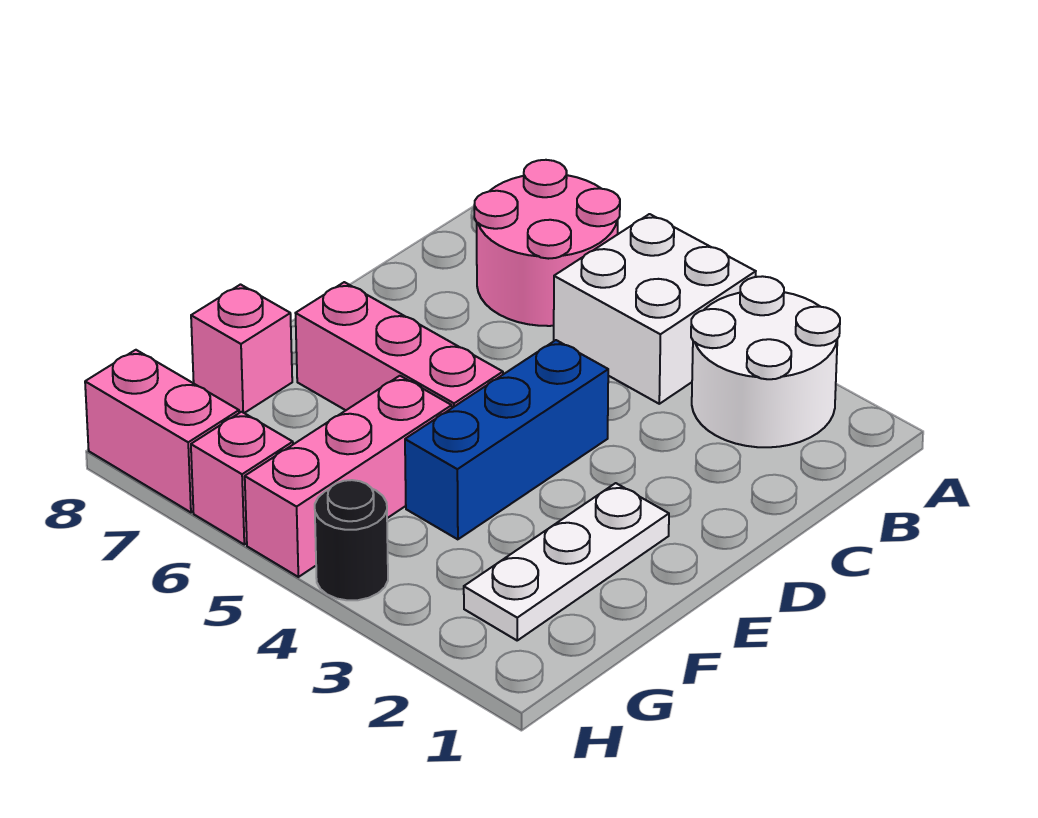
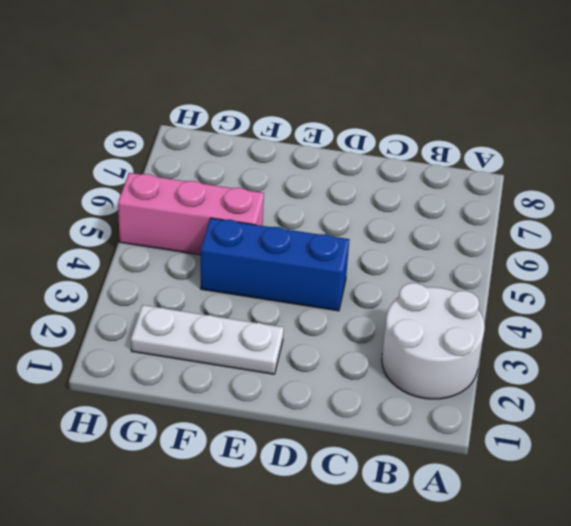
none -> white brick A4:B5 level 1
none -> pink round brick A6:B7 level 1

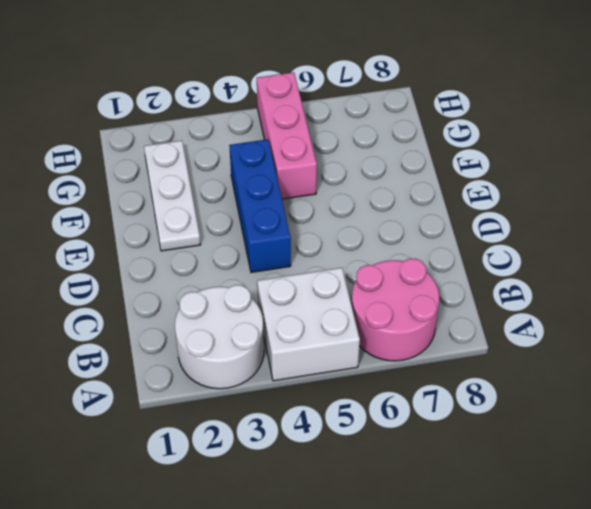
none -> pink brick E5:E7 level 1
none -> pink brick F8 level 1

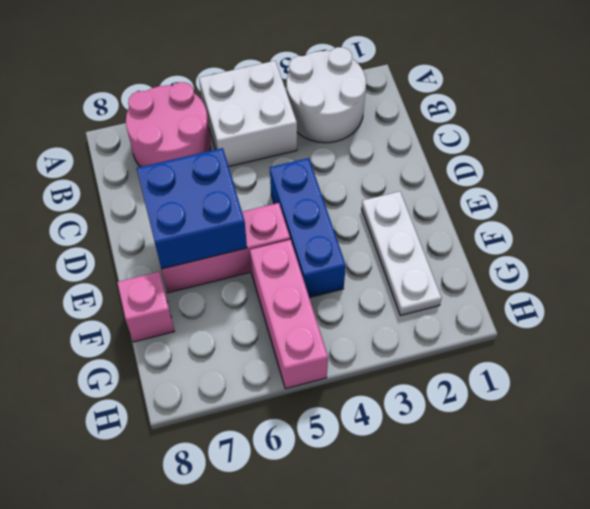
blue brick D6:E7 level 2 -> none
none -> black round brick H4 level 1
none -> pink brick H6 level 1

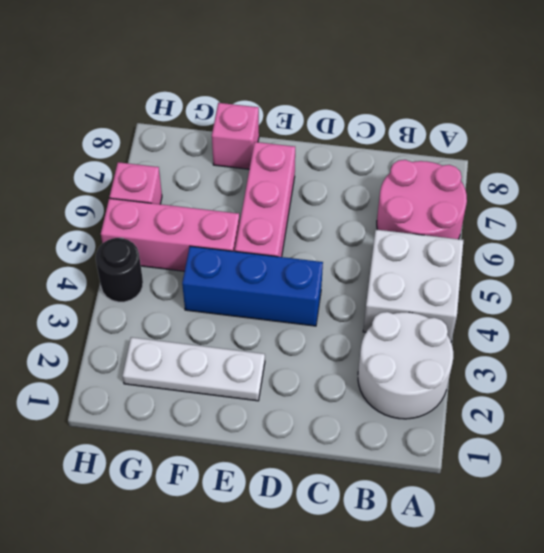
none -> pink brick H7:H8 level 1

